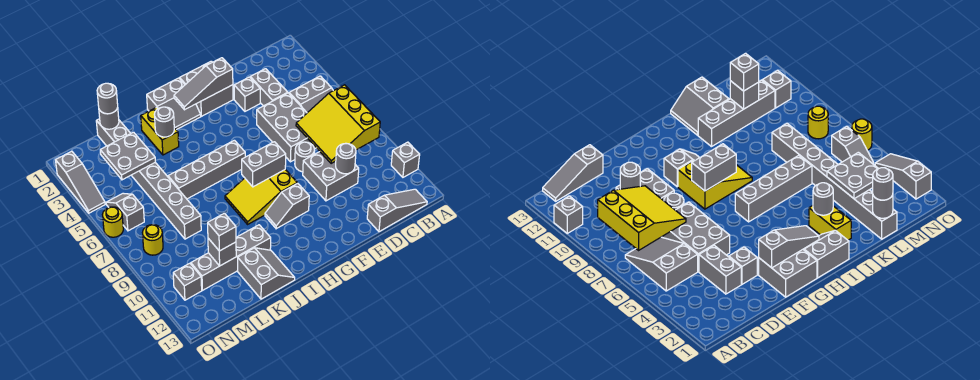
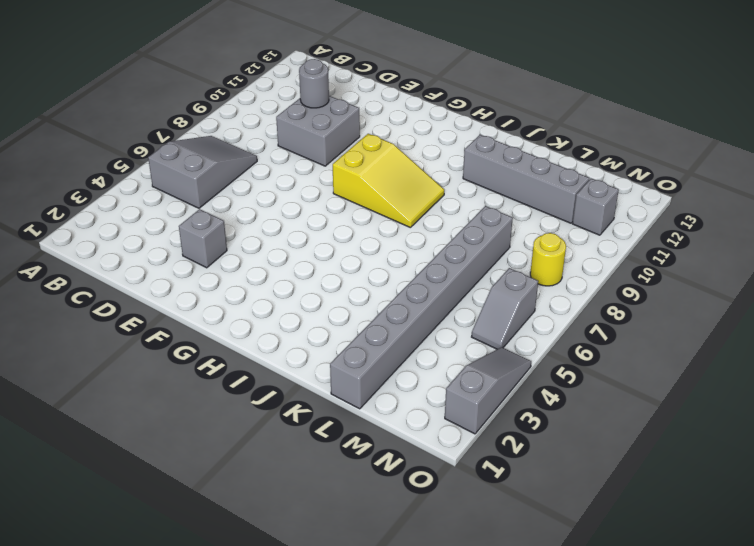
none -> grey brick A11 level 1
none -> grey slope B13:D13 level 1 top D
none -> grey brick D3:D4 level 1
none -> grey brick D5:E7 level 1

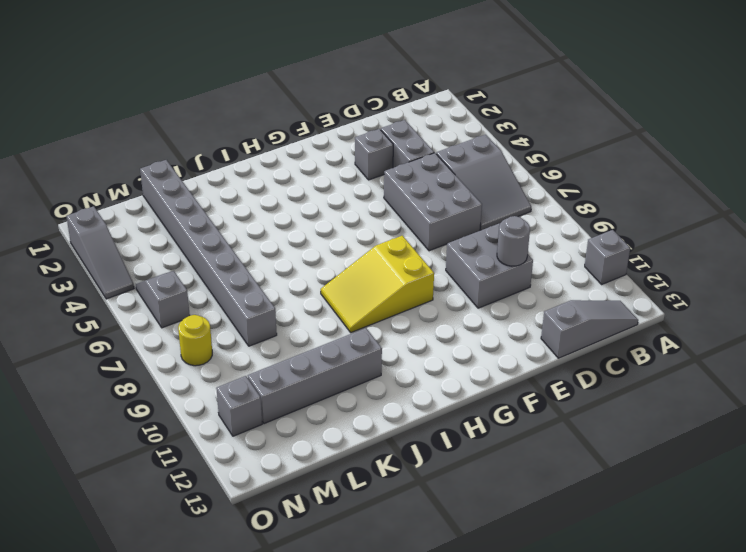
none -> grey round brick E8 level 1
none -> grey brick F1:G2 level 1
none -> grey slope G10:H10 level 1 top G
none -> grey slope H1:I2 level 1 top 1

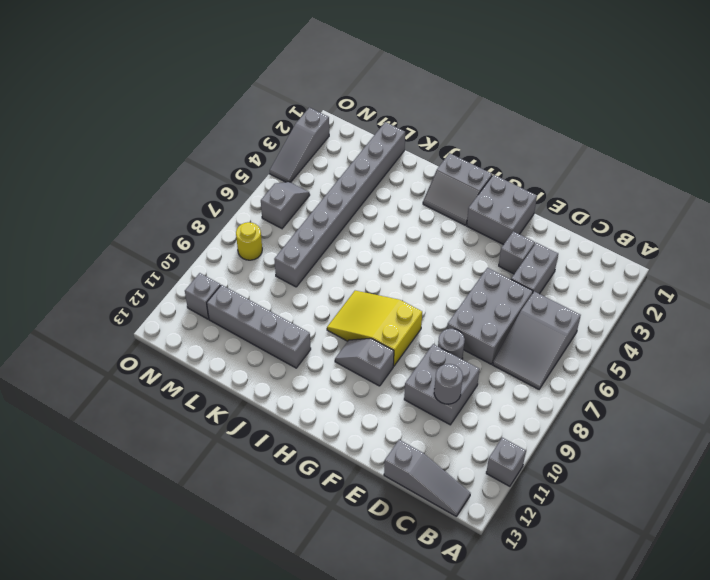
none -> grey brick H6:K6 level 1
none -> yellow brick J2:J3 level 1
none -> grey slope J12:K13 level 1 top K
none -> yellow round brick O6 level 1

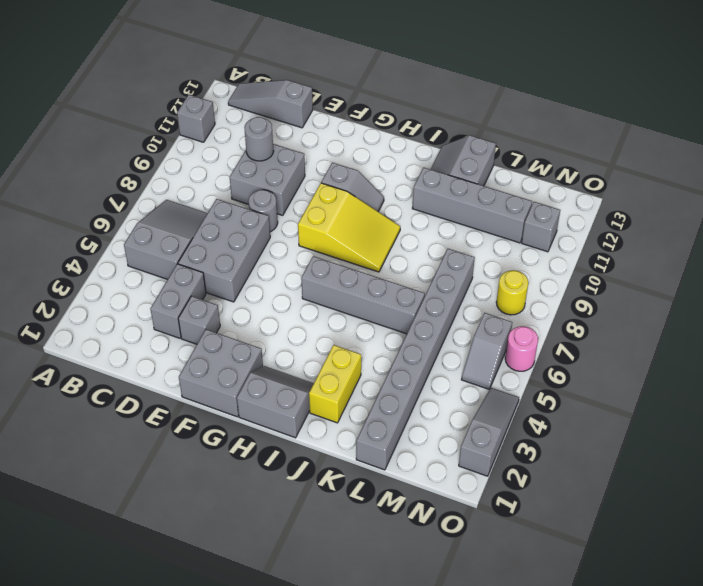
pink round brick O6 level 1 -> yellow round brick O6 level 1
none -> yellow slope B7:D9 level 2 top B
none -> grey slope F2:H2 level 2 top F
none -> grey brick G8:H8 level 2
none -> grey round brick J3 level 2

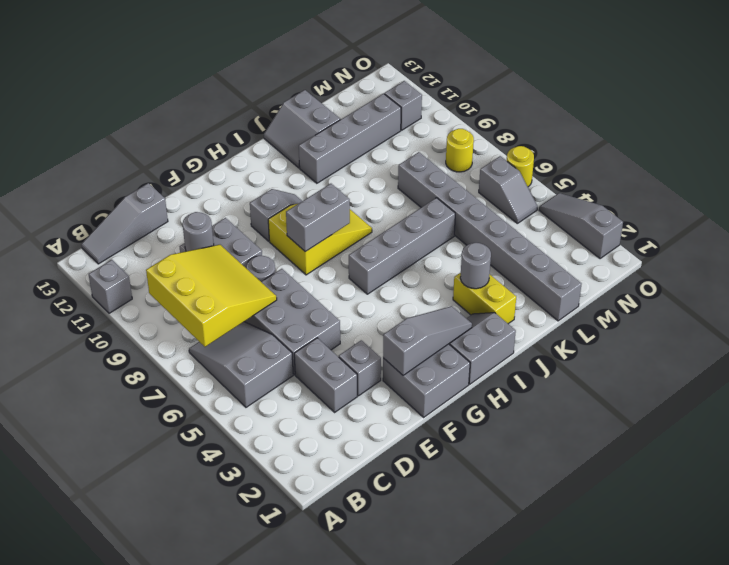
none -> grey round brick L1 level 2
none -> grey plate L3:M4 level 2
none -> grey brick L11 level 2
none -> grey round brick L1 level 3

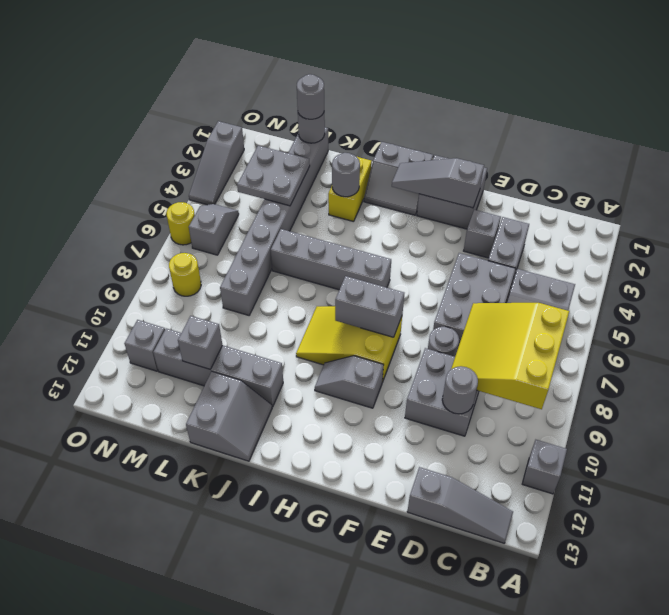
none -> grey brick L11 level 3

